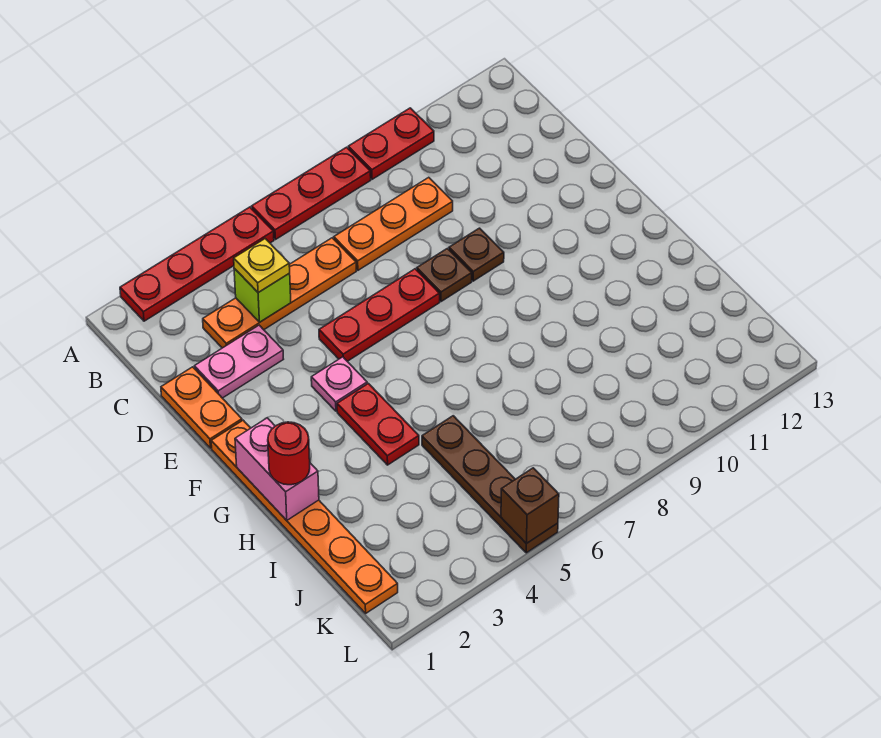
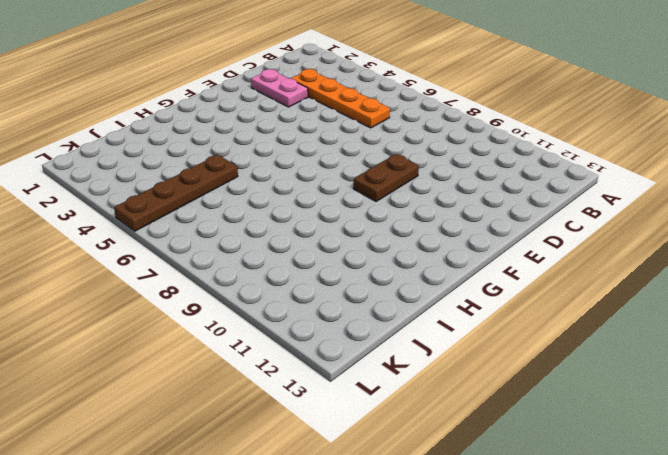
brown plate E9:F9 level 1 -> brown plate E9 level 1
none -> red plate A2:A5 level 1
none -> red plate A6:A8 level 1
none -> red plate A9:A10 level 1

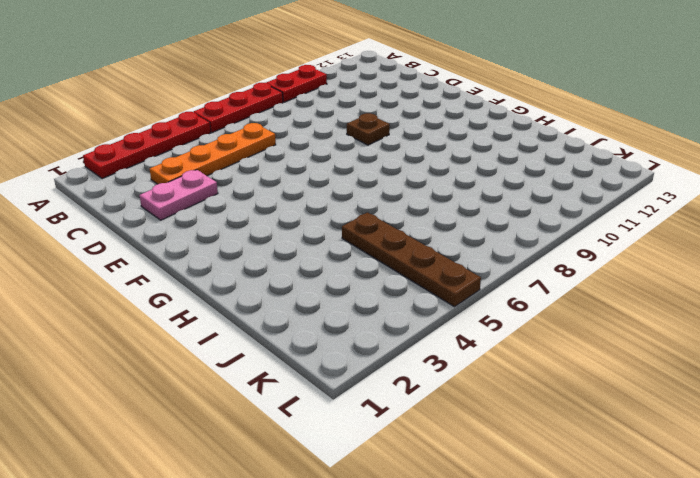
none -> orange plate C7:C9 level 1
none -> orange plate D1:E1 level 1
none -> red plate E5:E7 level 1

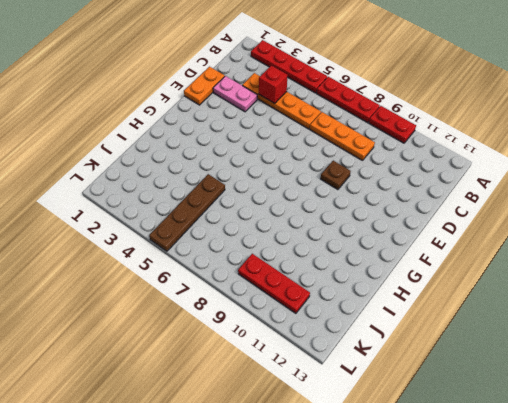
red brick C4 level 2 -> lime brick C4 level 2
red plate K9:K11 level 1 -> red plate E5:E7 level 1
none -> brown plate E8 level 1
none -> orange plate F1:K1 level 1
none -> pink plate F4 level 1

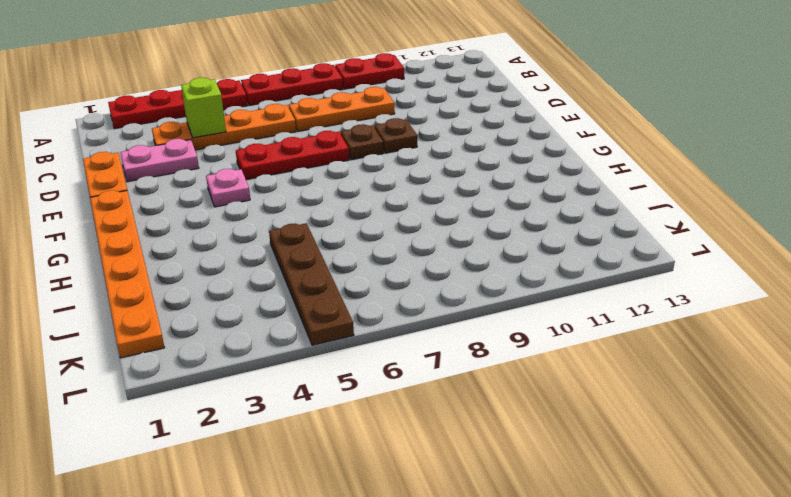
none -> red plate G4:H4 level 1
none -> pink brick G1:H1 level 2
none -> brown brick L5 level 2

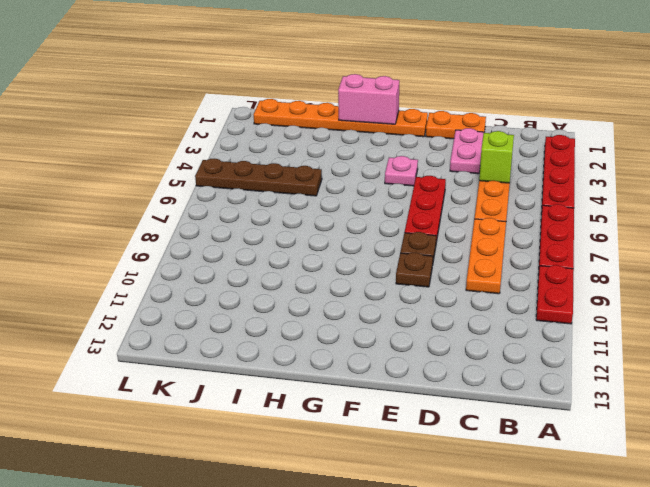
none -> red plate G4:H4 level 1
none -> brown brick L5 level 2
none -> yellow plate C4 level 3

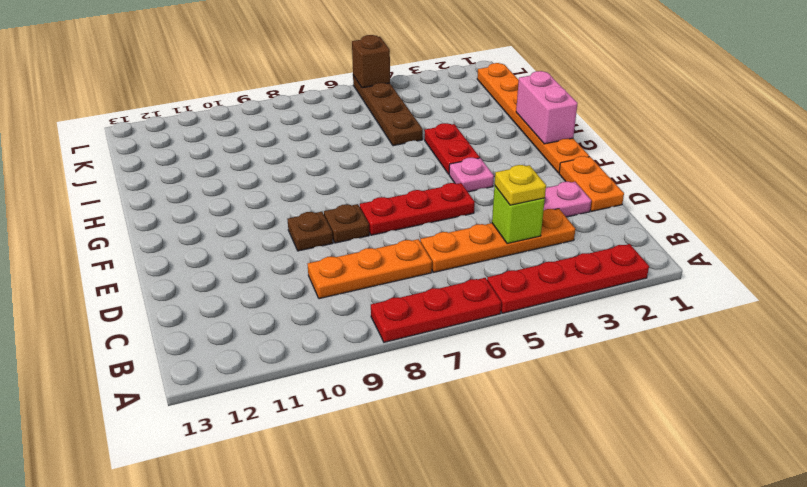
none -> red plate A9:A10 level 1
none -> red round brick H1 level 3

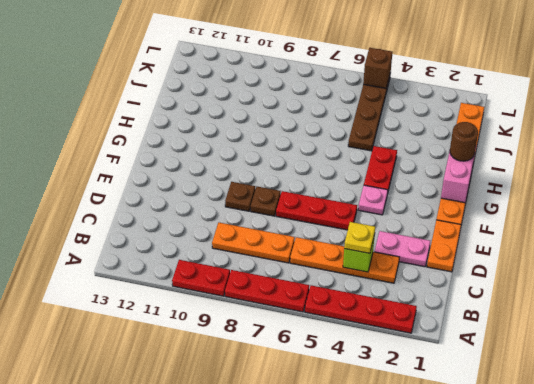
brown round brick H1 level 3 -> red round brick H1 level 3

